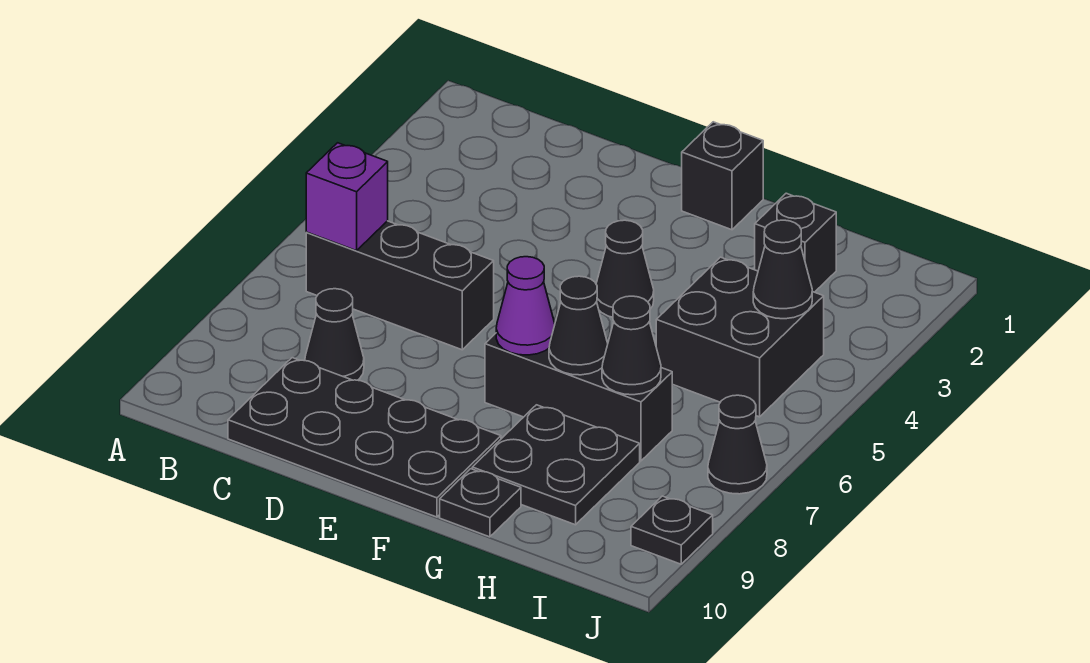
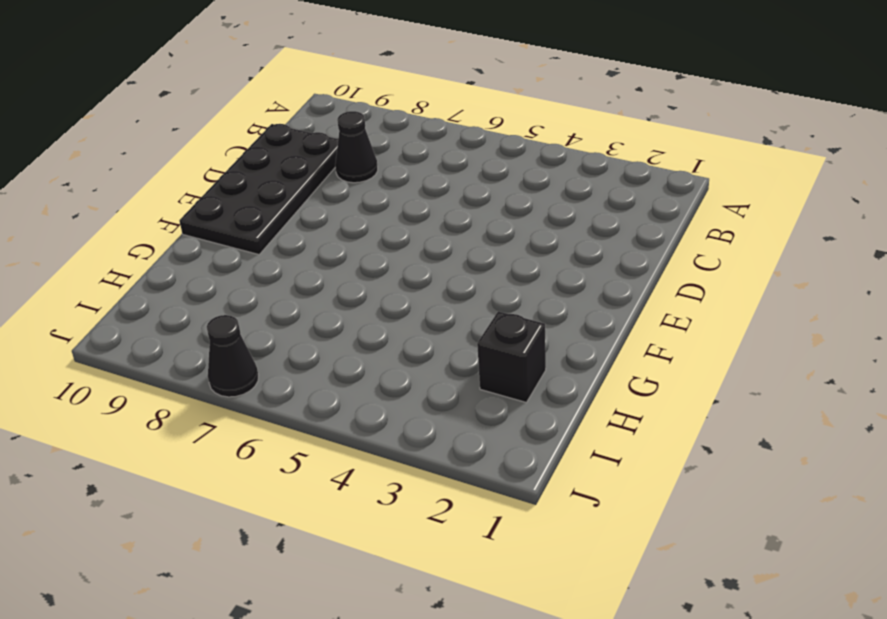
none -> black brick B6:D6 level 1
none -> black brick F1 level 1
none -> black cone F4 level 1

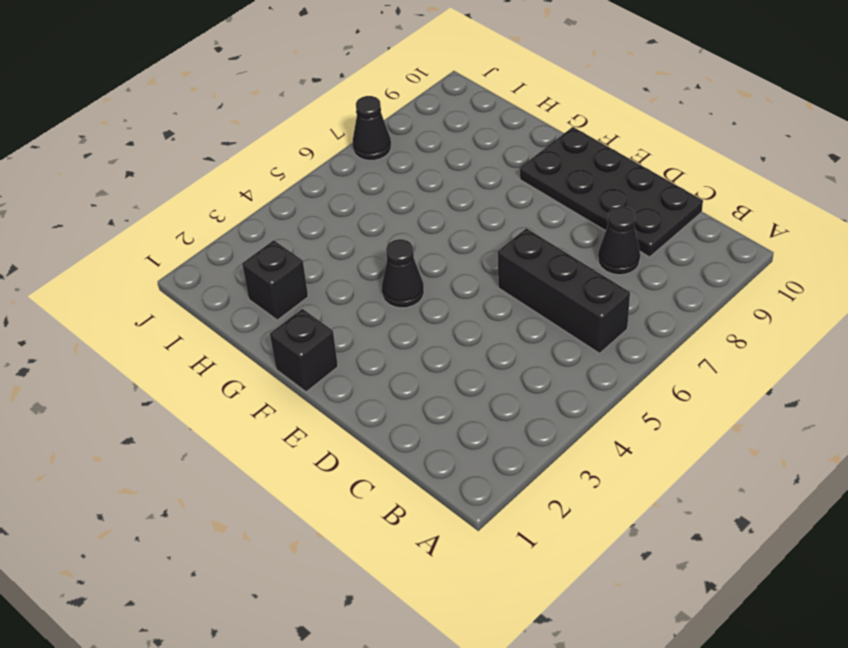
none -> black brick F7:H7 level 1
none -> black plate G8:H9 level 1
none -> black plate G10 level 1

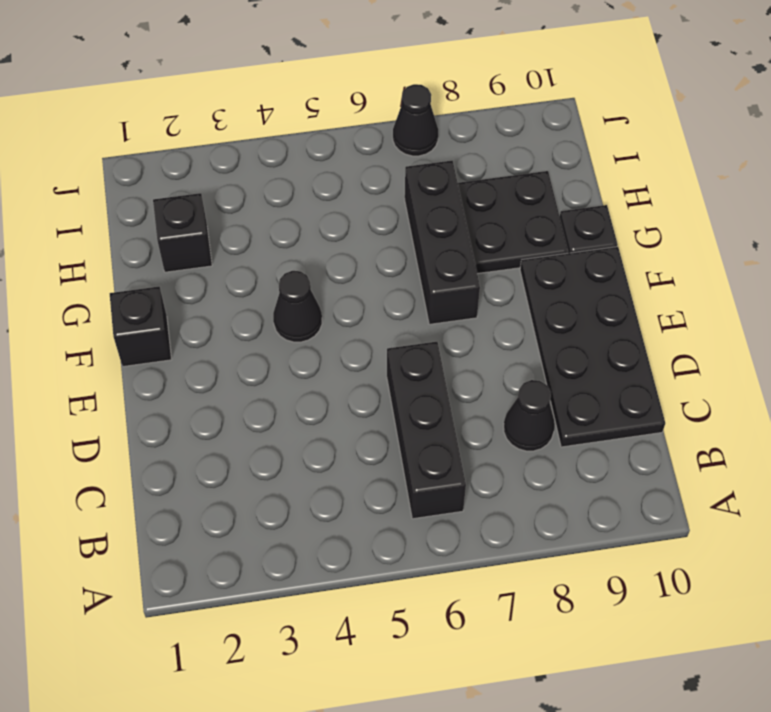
none -> black brick H4:I5 level 1
none -> black plate J9 level 1
none -> purple brick B6 level 2

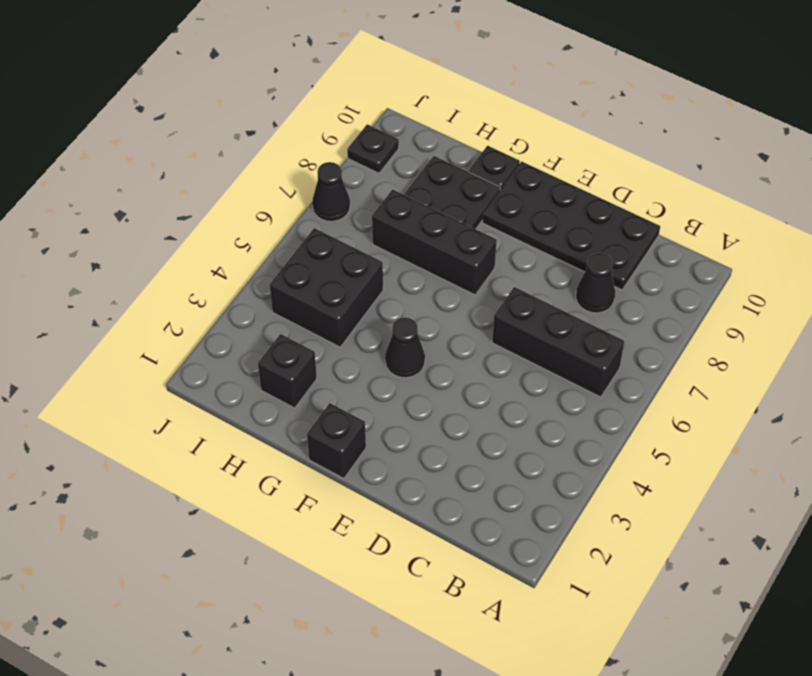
none -> purple brick B6 level 2
none -> purple cone F7 level 2
none -> black cone G7 level 2

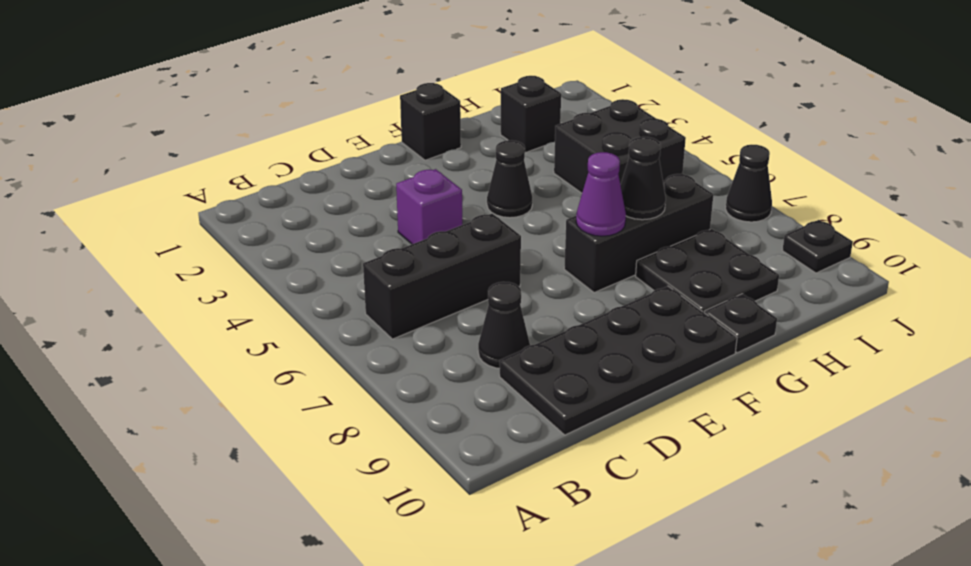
purple brick D4 level 1 -> purple brick B6 level 2
none -> black cone H7 level 2
none -> black cone I4 level 2

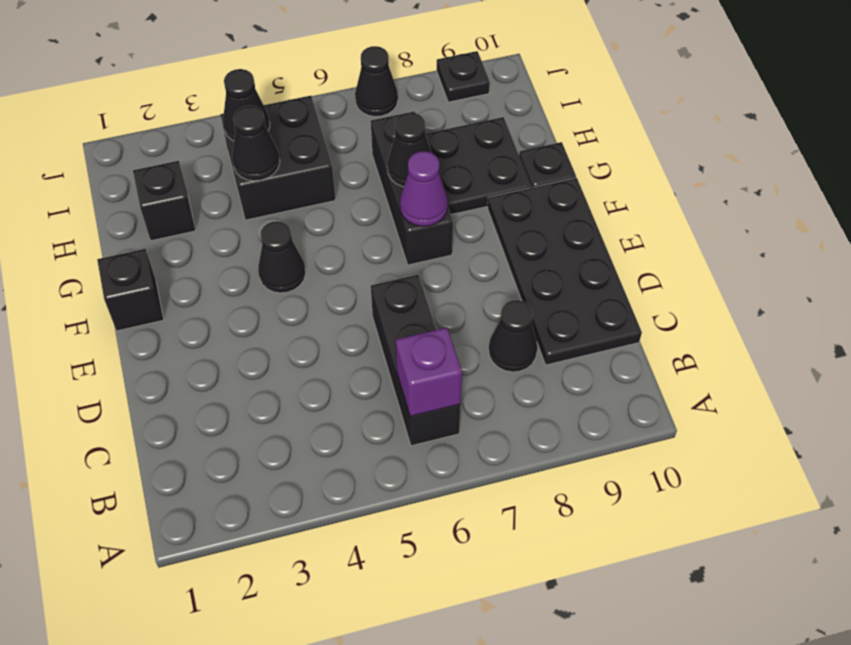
black cone H4 level 2 -> black cone H7 level 2

